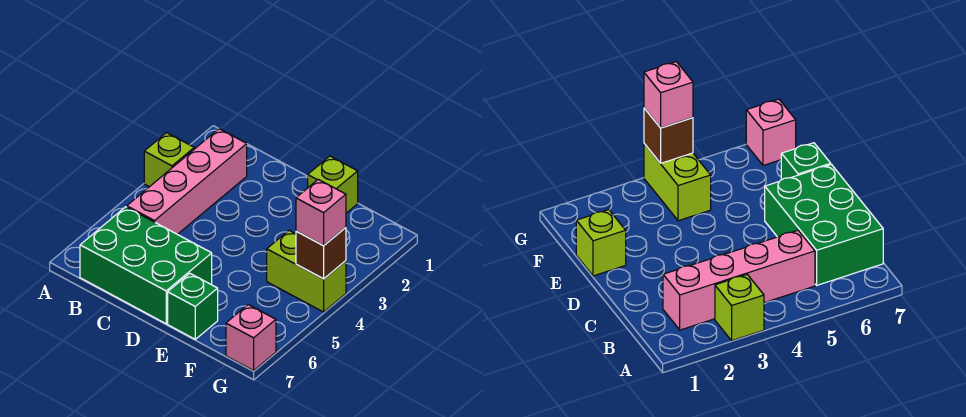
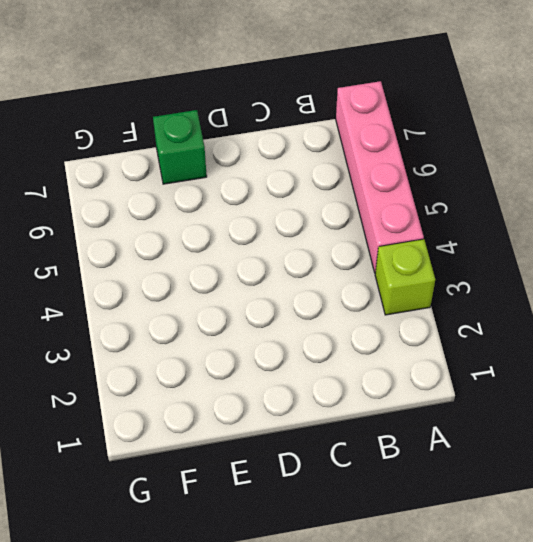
pink brick A4:A7 level 1 -> pink brick B2:B5 level 1
none -> green brick B6:D7 level 1
none -> lime brick E1 level 1

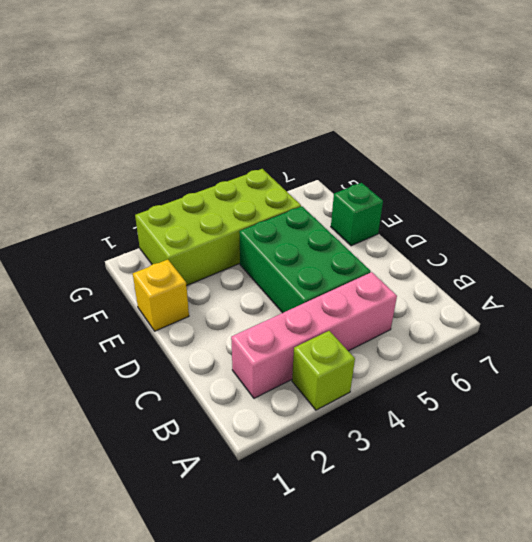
green brick C4:E5 level 1 -> green brick B6:D7 level 1
yellow brick E1 level 1 -> lime brick E1 level 1
lime brick F2:G5 level 1 -> lime brick F4:G4 level 1
none -> pink brick G7 level 1
none -> brown brick G4 level 2

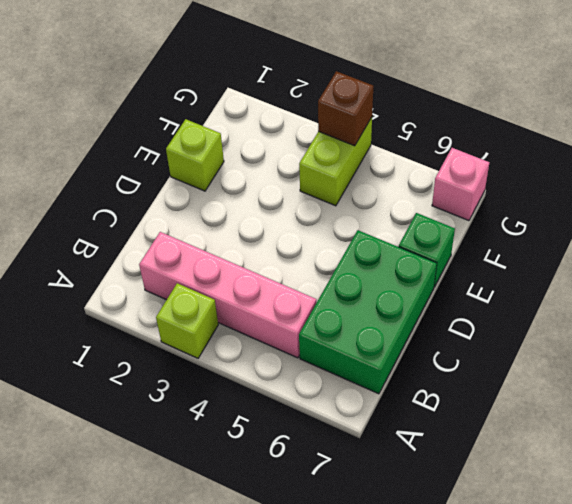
none -> pink brick G4 level 3

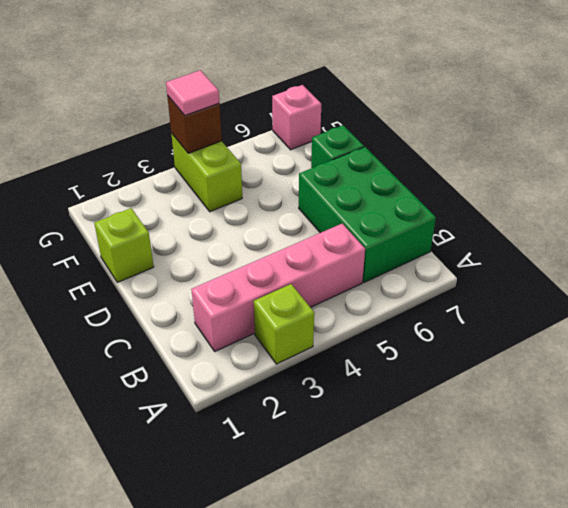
pink tile G4 level 3 -> pink brick G4 level 3

